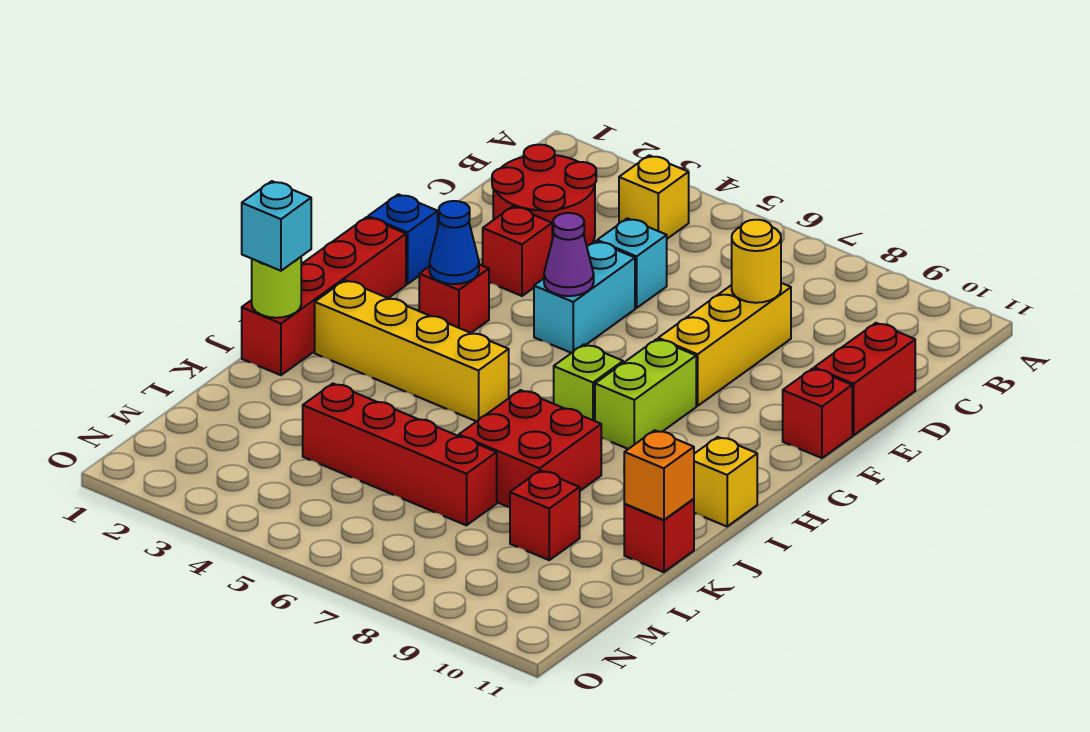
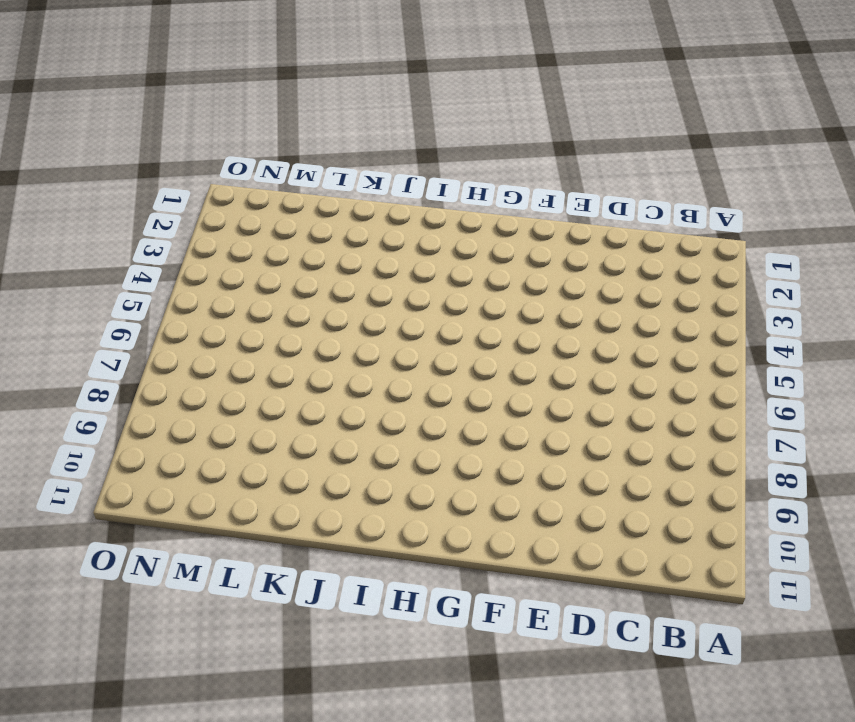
none -> yellow brick B4 level 1
none -> red round brick C2:D3 level 1
none -> cyan brick D5 level 1

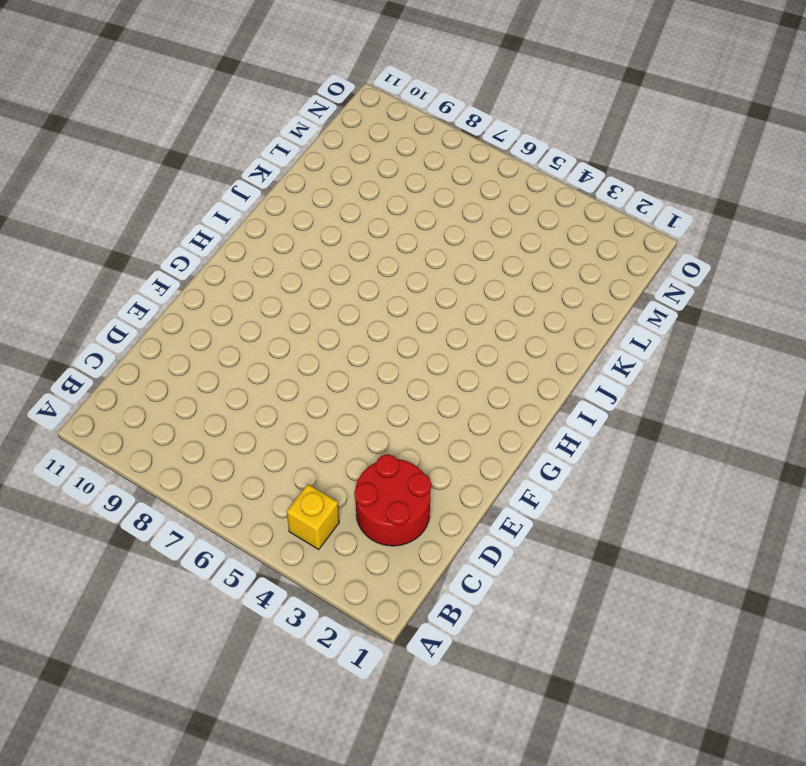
none -> cyan brick D5 level 1
none -> yellow brick D8:F8 level 1
none -> red brick D11:E11 level 1

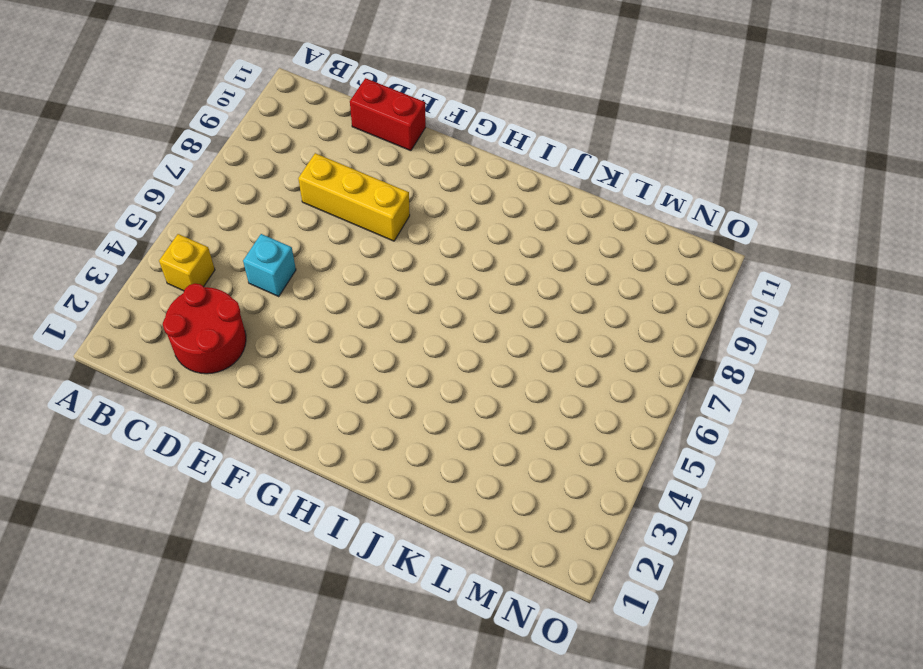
none -> red brick E3 level 1
none -> cyan brick E5:F5 level 1
none -> blue brick F1 level 1

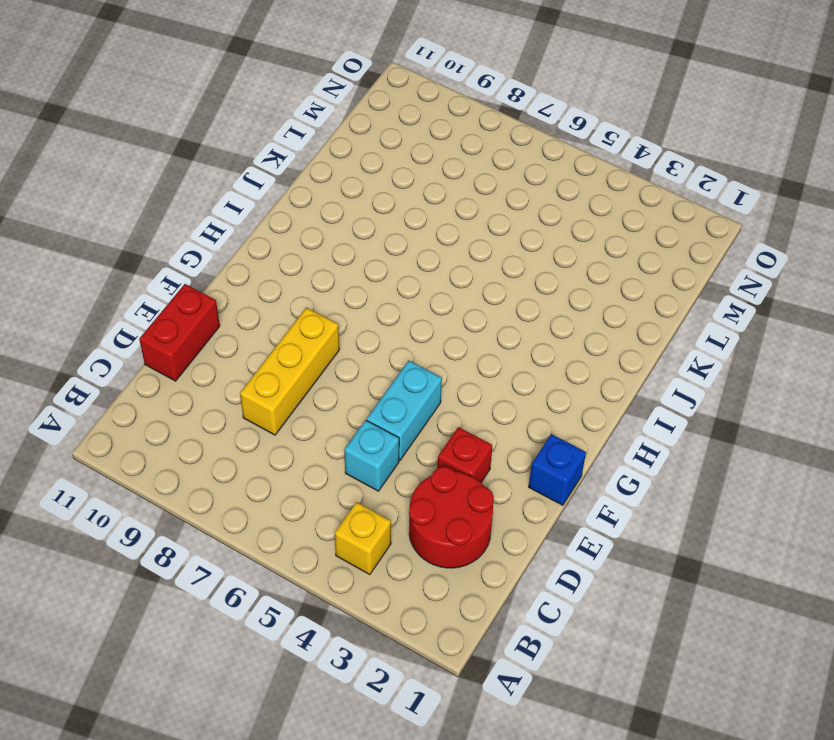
none -> red brick F11 level 1
none -> red brick G1:J1 level 1
none -> red brick G3 level 1

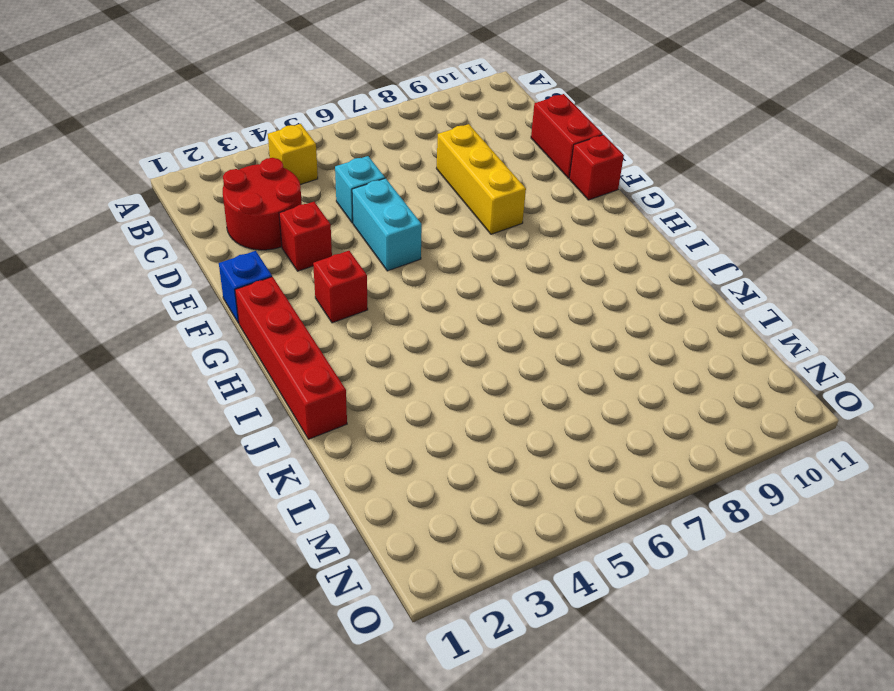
none -> lime brick G8:H8 level 1
none -> lime brick H7 level 1
none -> yellow brick I2:I5 level 1

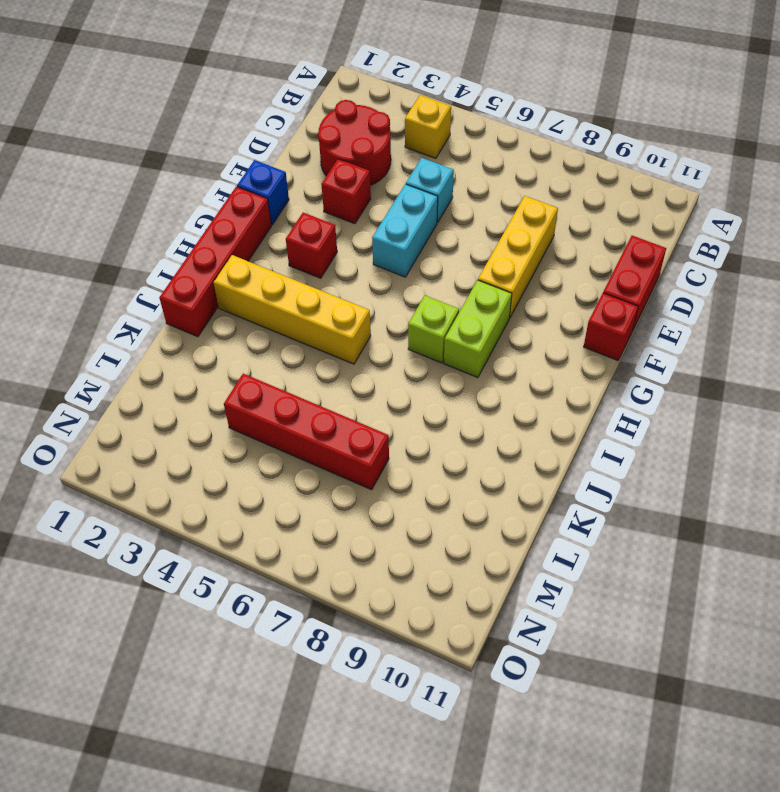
none -> yellow brick I11 level 1
none -> red brick J7:K8 level 1
none -> red brick K11 level 1

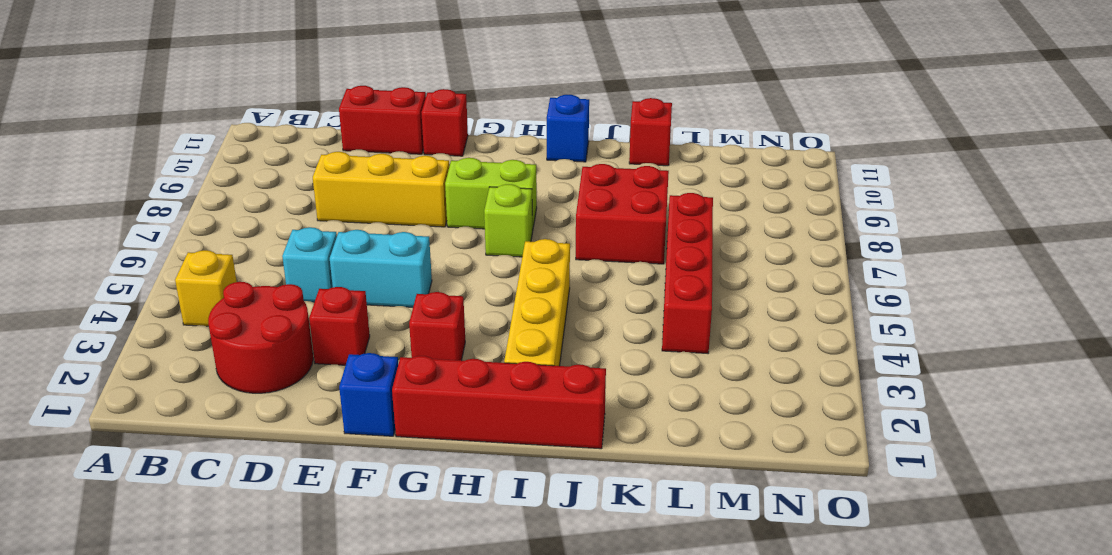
blue brick I11 level 1 -> yellow brick I11 level 1
none -> red brick L9 level 1
none -> yellow round brick D8 level 2
none -> purple cone F5 level 2

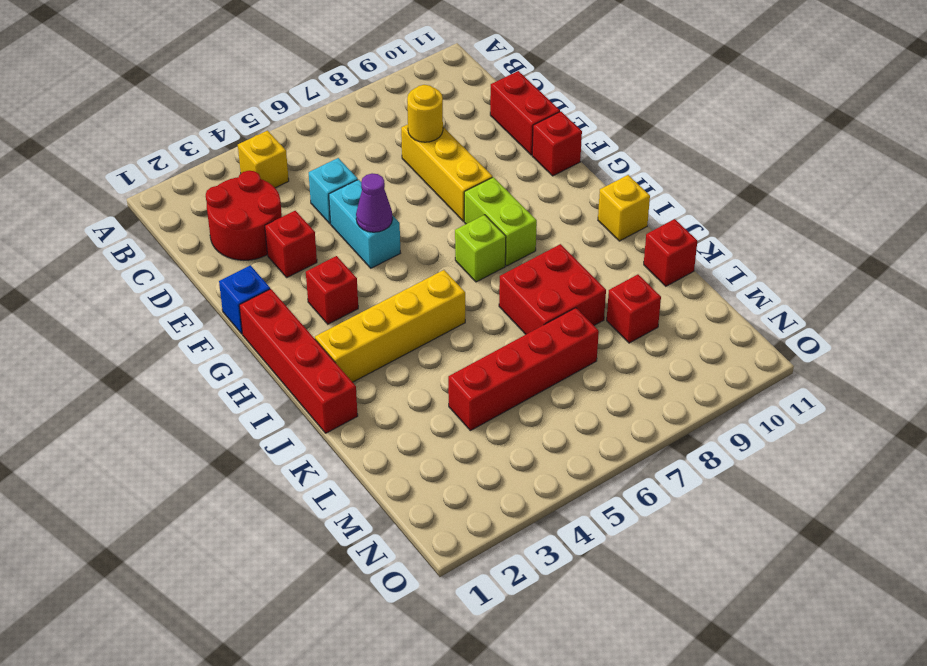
none -> blue cone G3 level 2
none -> lime round brick J1 level 2
none -> orange brick K11 level 2

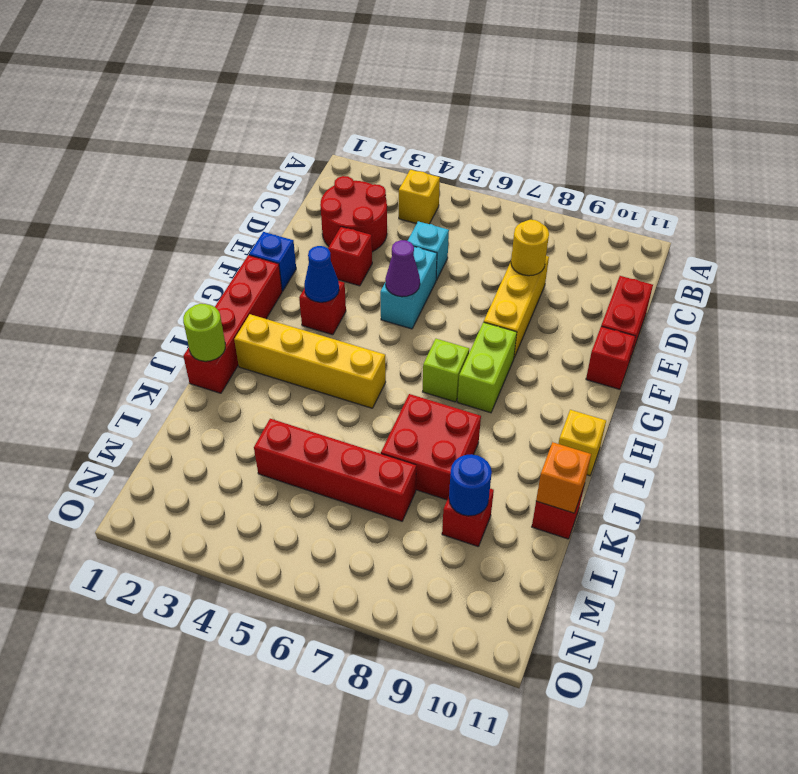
blue round brick L9 level 2 -> none
none -> cyan brick J1 level 3

